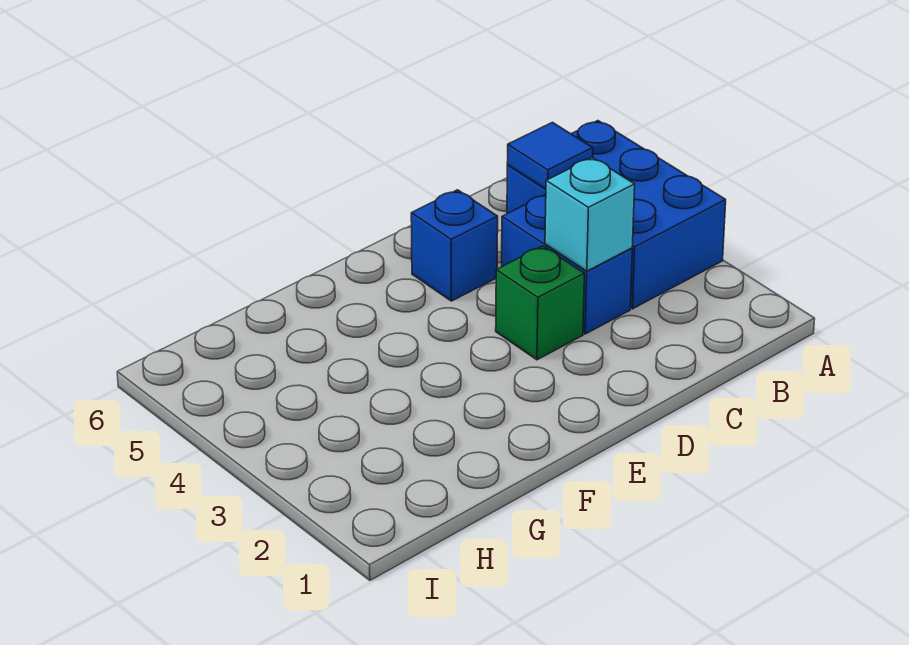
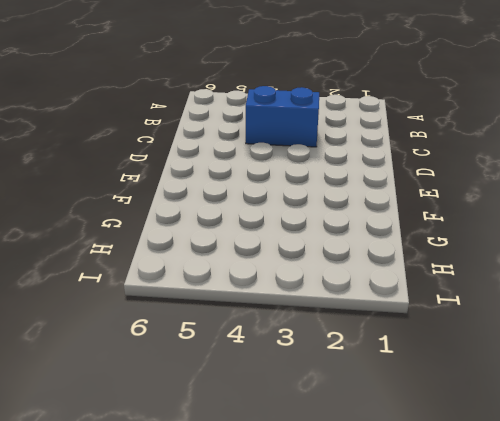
none -> blue brick A3:B5 level 1
none -> green brick D3 level 1

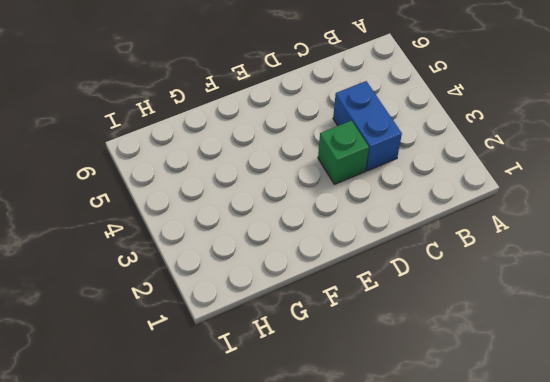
none -> blue brick A3:B5 level 1
none -> blue brick D5 level 1

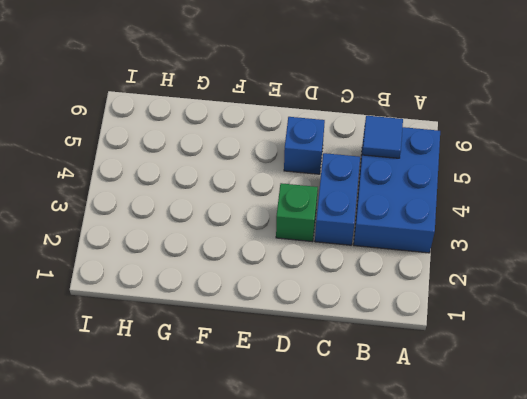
none -> cyan brick C3 level 2

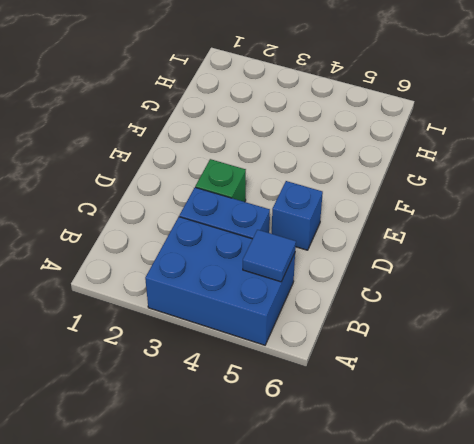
none -> cyan brick C3 level 2

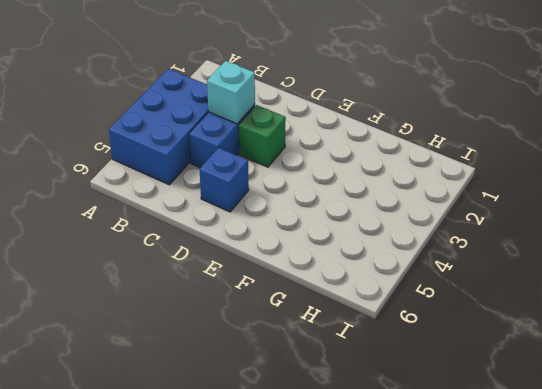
none -> blue tile B5 level 2

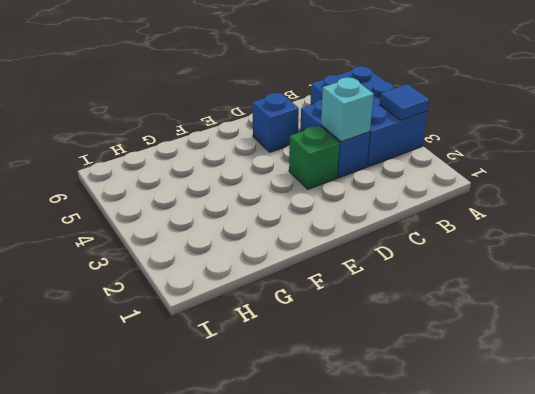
blue tile A3 level 2 -> blue tile B5 level 2

